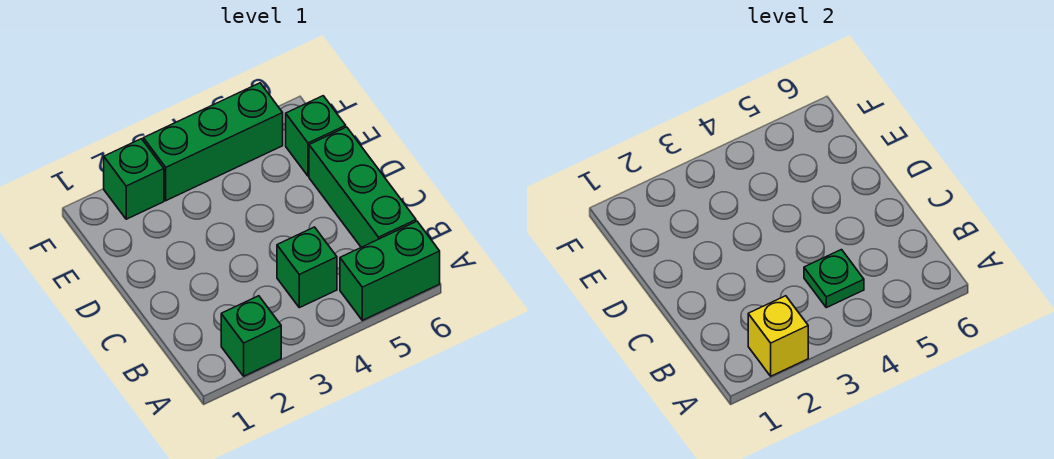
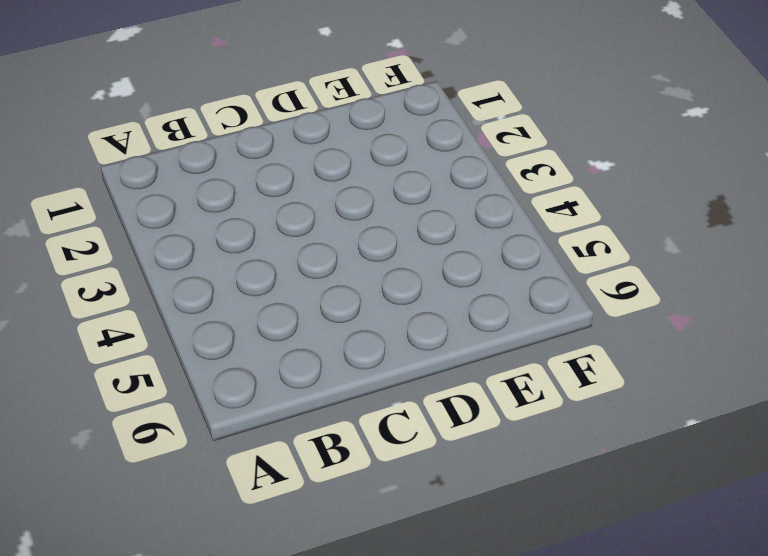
none -> green brick A2 level 1
none -> green brick A5:A6 level 1

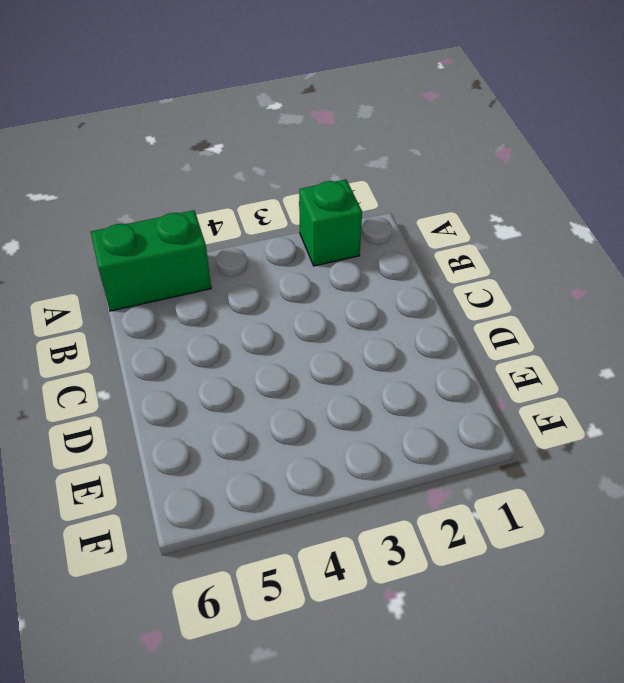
none -> green brick B4 level 1
none -> green brick B6:D6 level 1

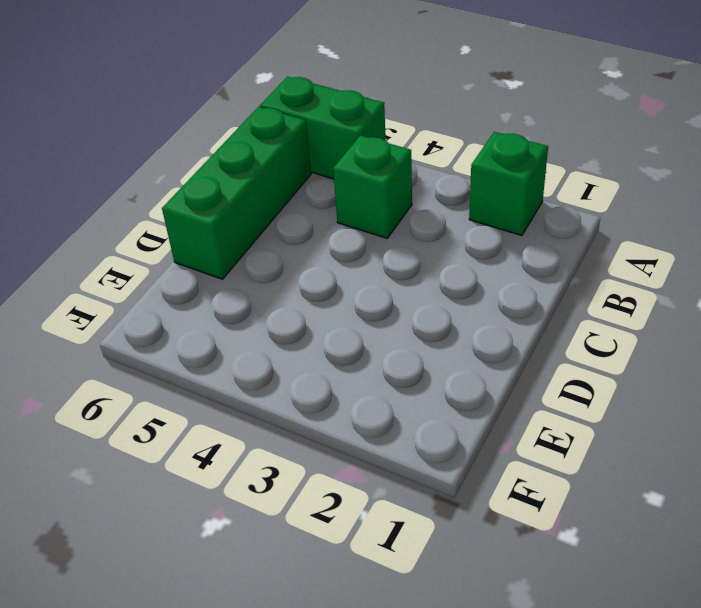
none -> green brick E6 level 1
none -> green brick F2 level 1

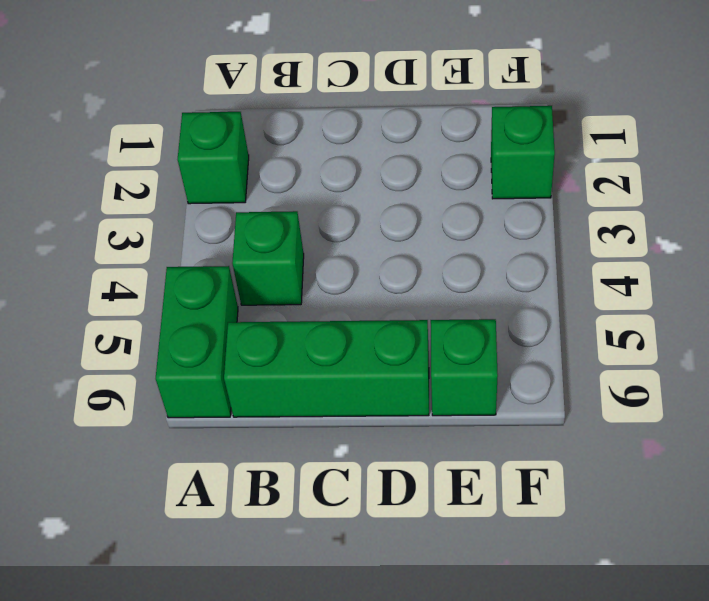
none -> green brick F3:F5 level 1
none -> yellow brick A2 level 2

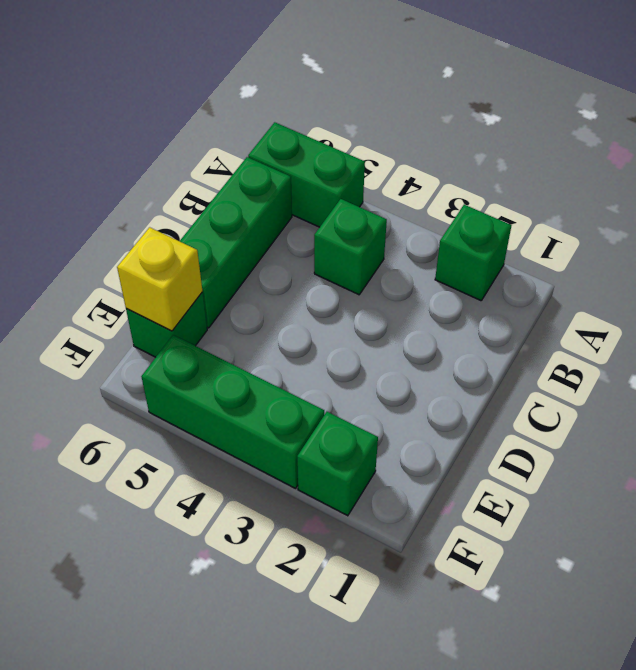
yellow brick E6 level 2 -> yellow brick A2 level 2
none -> green plate B4 level 2

